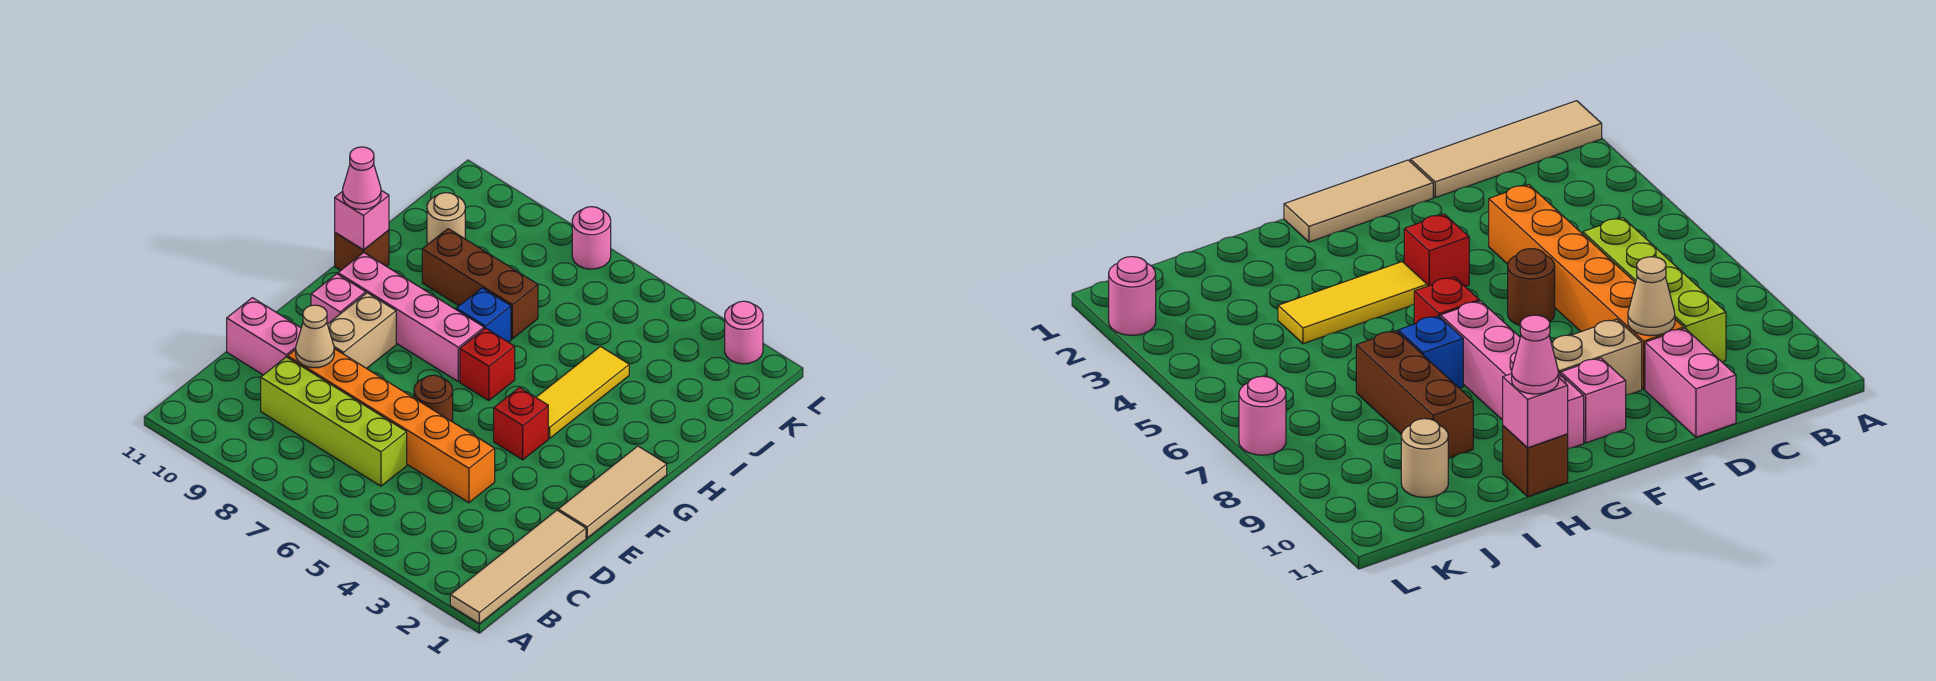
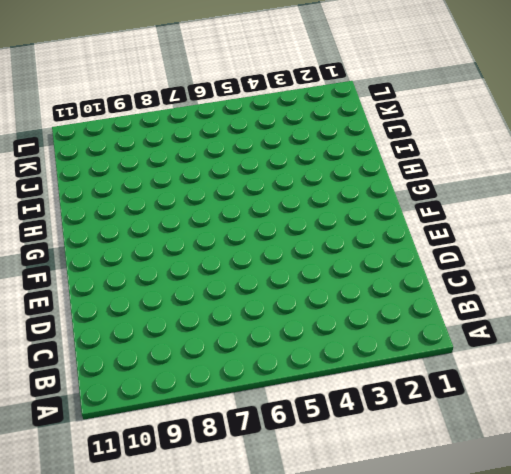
none -> tan tile A1:D1 level 1
none -> lime brick C6:C9 level 1
none -> orange brick D4:D9 level 1

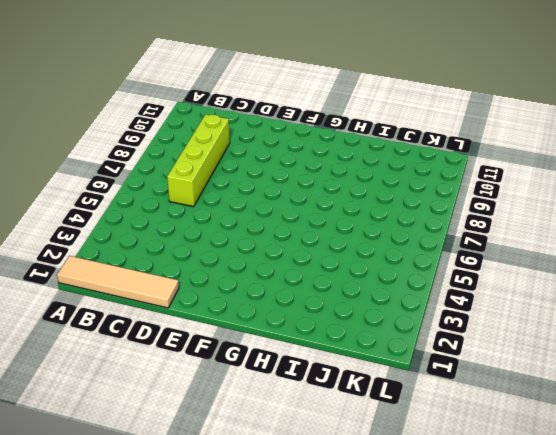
none -> orange brick D4:D9 level 1
none -> pink brick D10:D11 level 1
none -> tan tile E1:G1 level 1

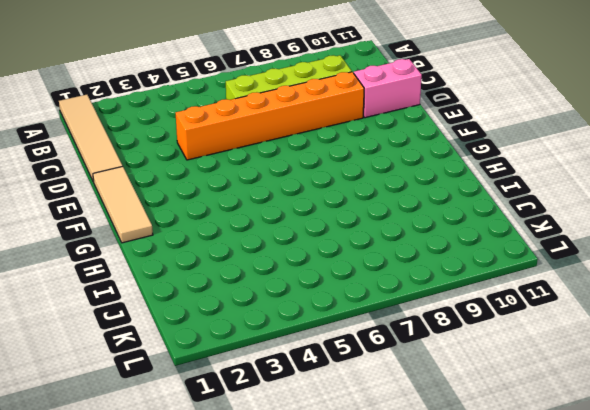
none -> brown round brick E6 level 1
none -> tan brick E9:F9 level 1
none -> red brick F4 level 1

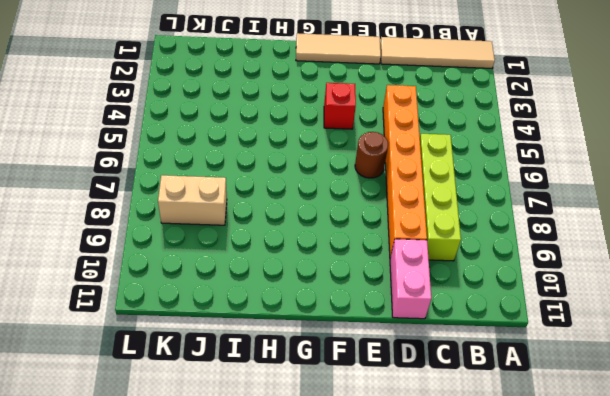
tan brick J8:K8 level 1 -> tan brick E9:F9 level 1
none -> pink brick F10 level 1
none -> yellow tile G4:I4 level 1
none -> red brick G6 level 1

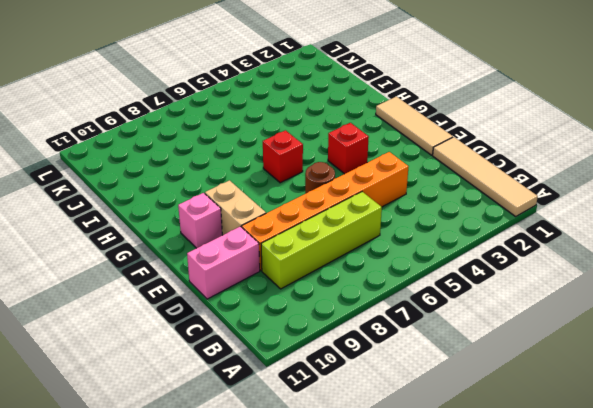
none -> yellow tile G4:I4 level 1
none -> pink brick G7:G10 level 1
none -> blue brick H7 level 1

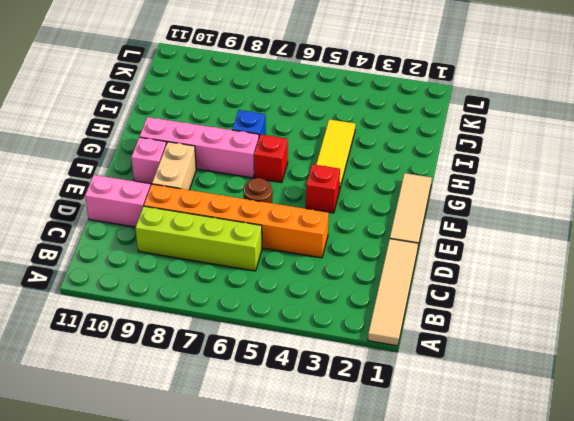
none -> brown brick H11 level 1
none -> brown brick I7:I9 level 1
none -> tan round brick J10 level 1

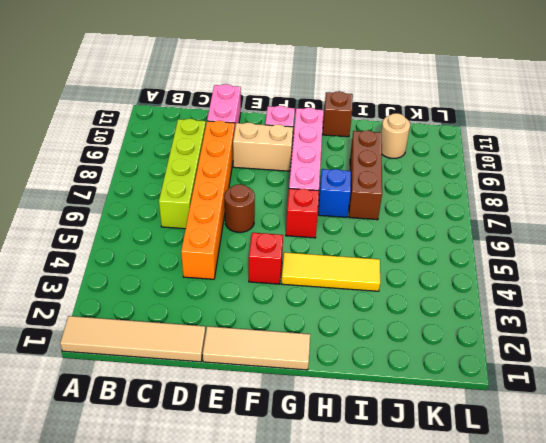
none -> pink round brick L2 level 1
none -> pink round brick L7 level 1
none -> tan cone D9 level 2

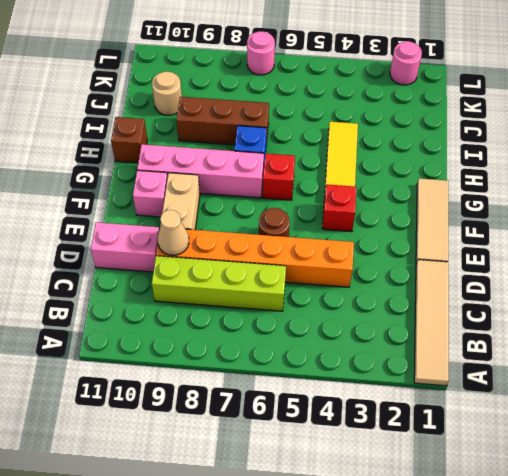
none -> pink brick H11 level 2
none -> pink cone H11 level 3

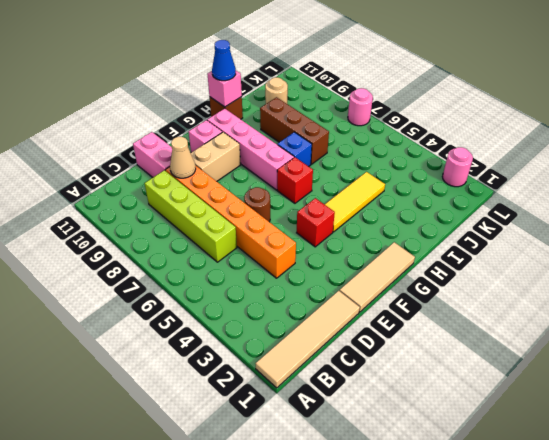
blue cone H11 level 3 -> pink cone H11 level 3

